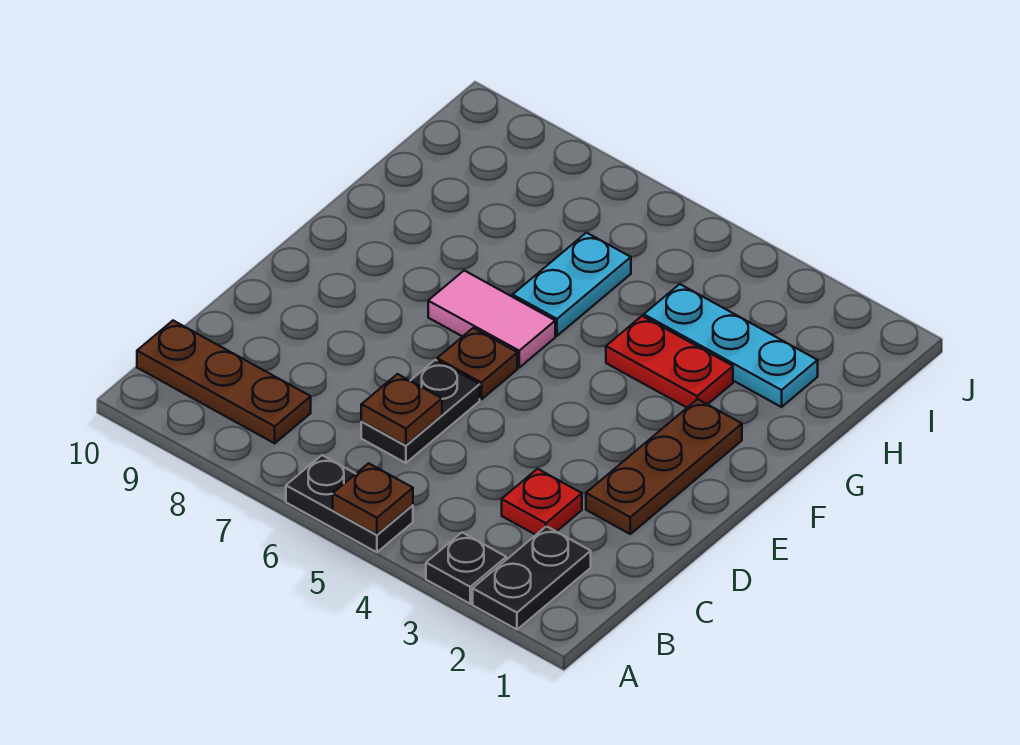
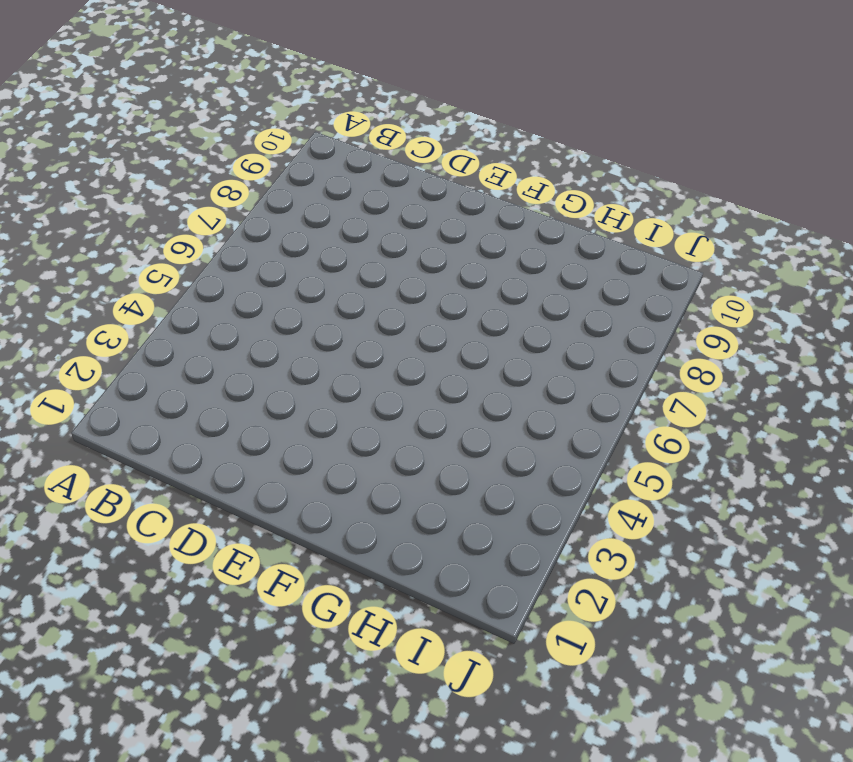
none -> black plate A2:B2 level 1
none -> black plate A3 level 1
none -> black plate A5:A6 level 1

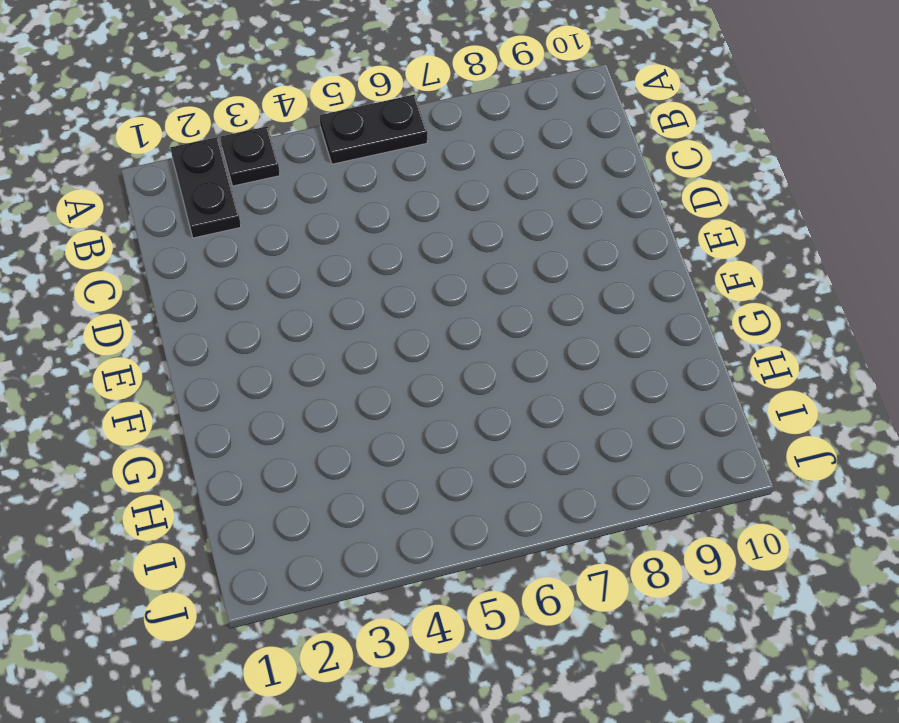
none -> brown plate B8:B10 level 1
none -> red plate C3 level 1
none -> black plate C6:D6 level 1

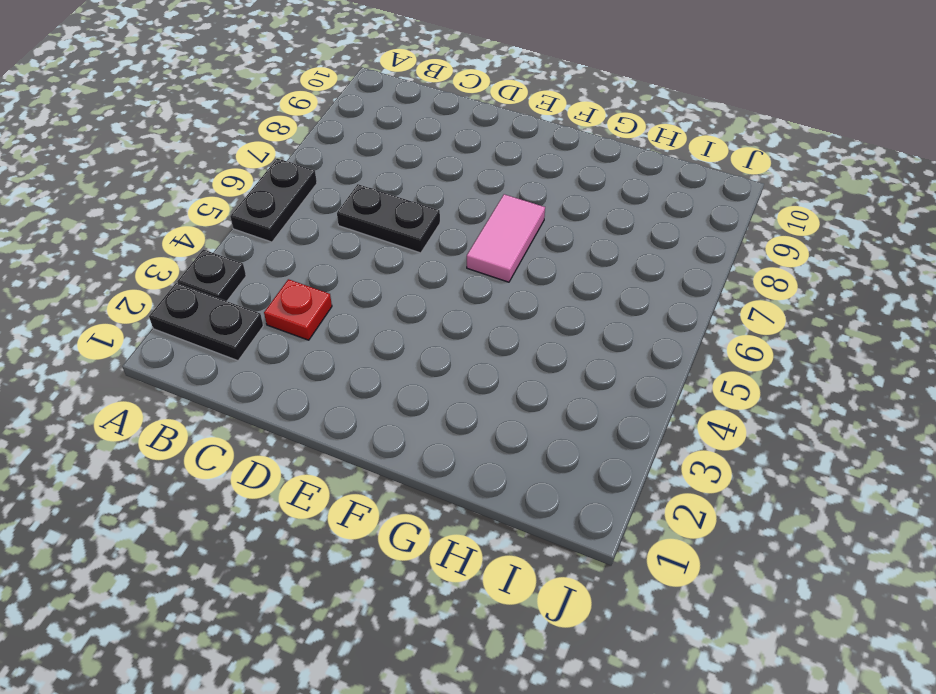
none -> brown plate B8:B10 level 1
none -> brown plate D2:F2 level 1
none -> brown plate E6 level 1

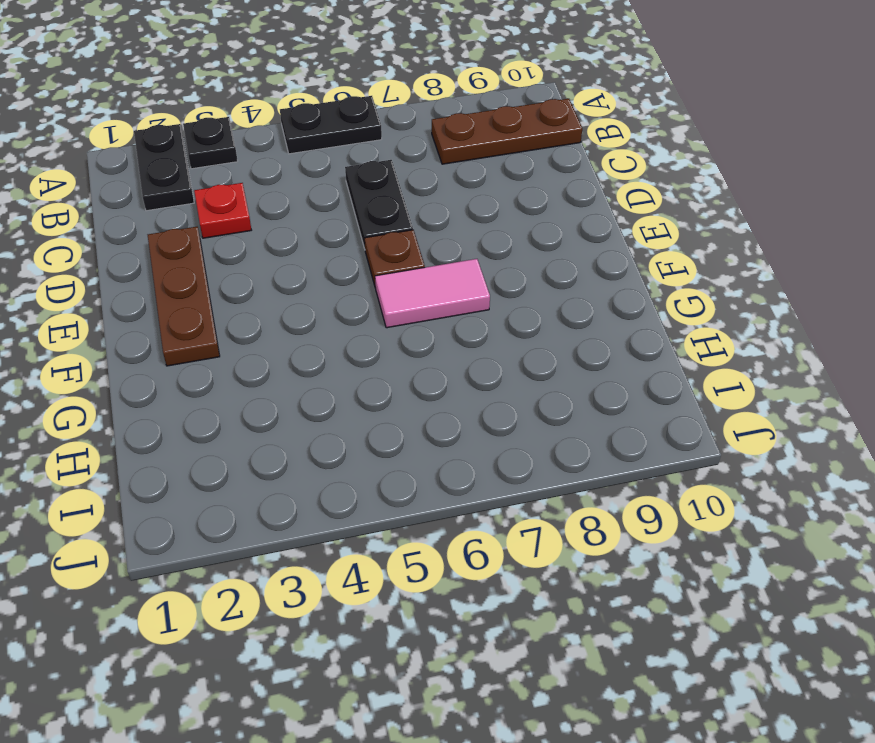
none -> red plate G3:G4 level 1
none -> cyan plate G6:H6 level 1
none -> cyan plate H2:H4 level 1

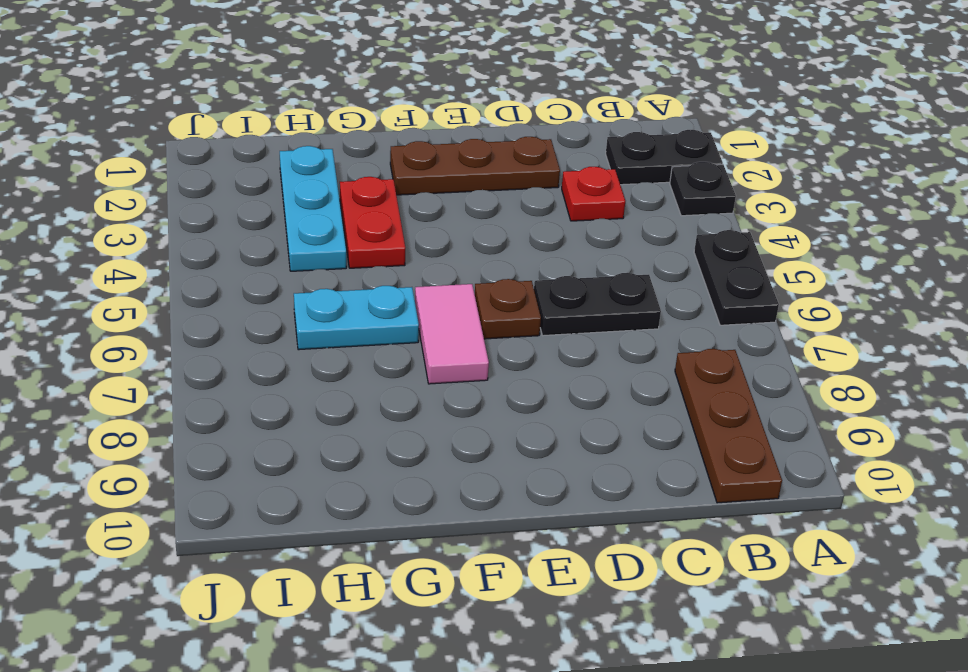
none -> brown plate A5 level 2
none -> brown plate C6 level 2

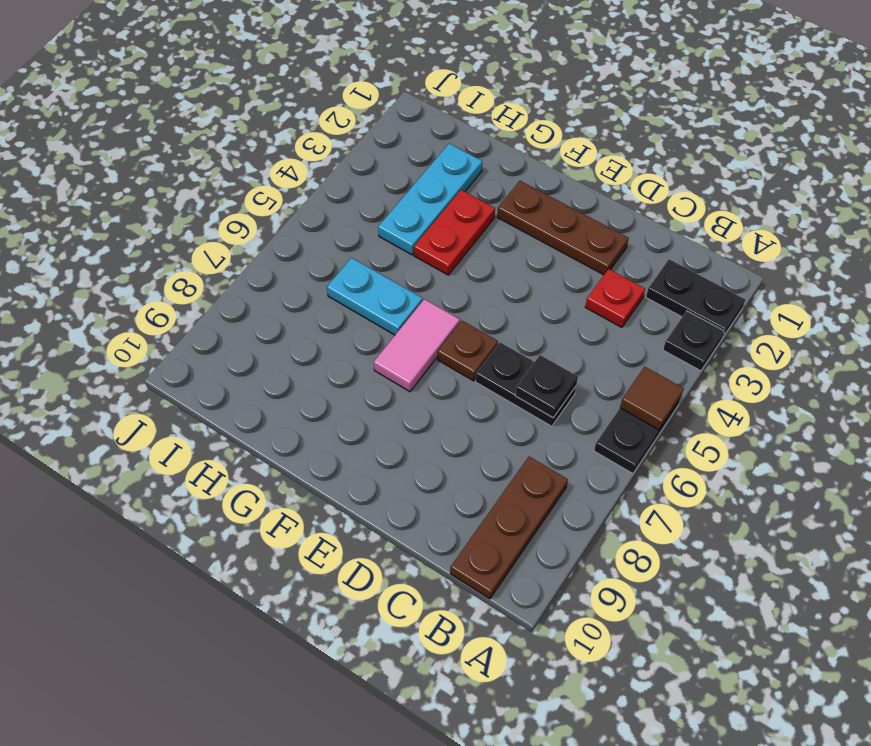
brown tile A5 level 2 -> brown plate A5 level 2
black plate C6 level 2 -> brown plate C6 level 2

